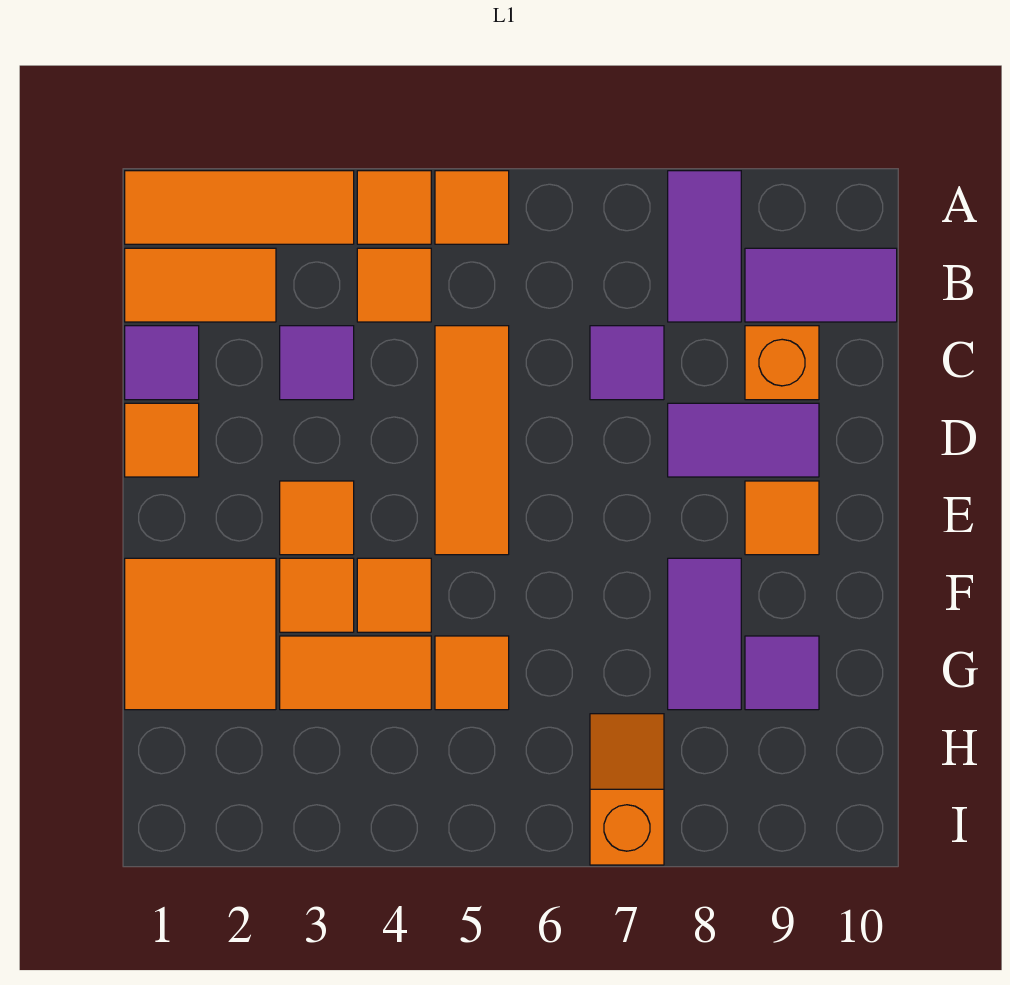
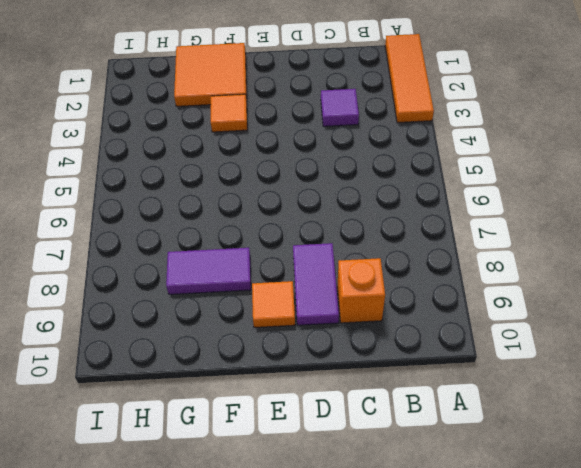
none -> orange tile A4 level 1
none -> orange tile A5 level 1
none -> purple tile A8:B8 level 1

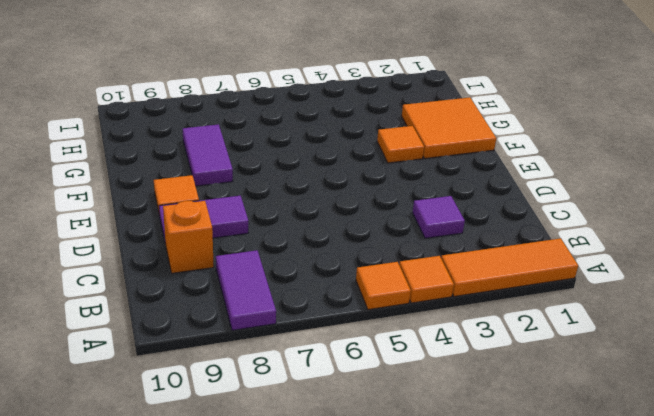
none -> orange tile B1:B2 level 1
none -> orange tile B4 level 1
none -> purple tile B9:B10 level 1

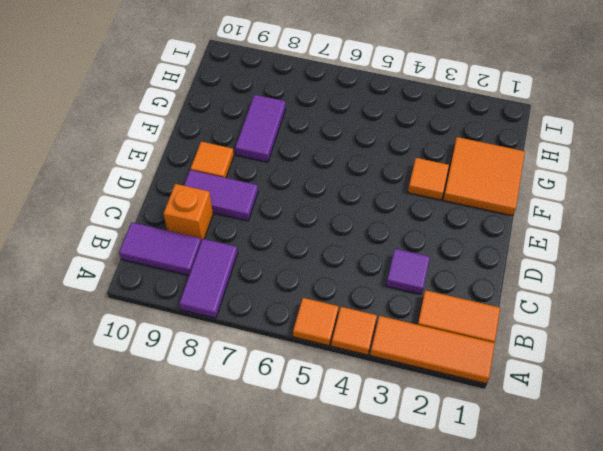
none -> orange tile B4 level 1
none -> purple tile C1 level 1
none -> orange tile C5:E5 level 1

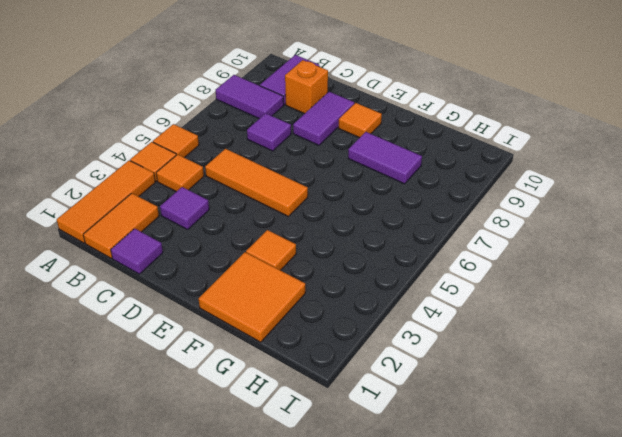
none -> orange tile D1 level 1
none -> orange tile E3 level 1
none -> orange tile F4 level 1

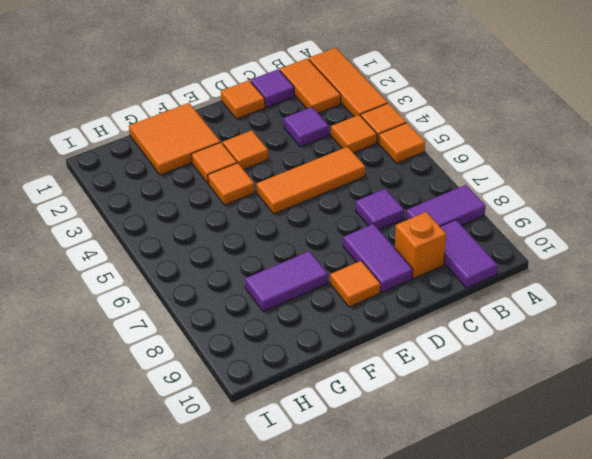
none -> orange tile G3:G4 level 1
none -> orange tile G5 level 1
none -> purple tile G9 level 1

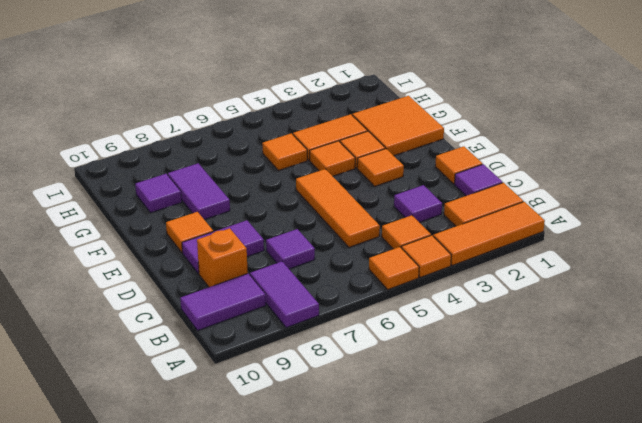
none -> orange slope H7:I7 level 1 top I

